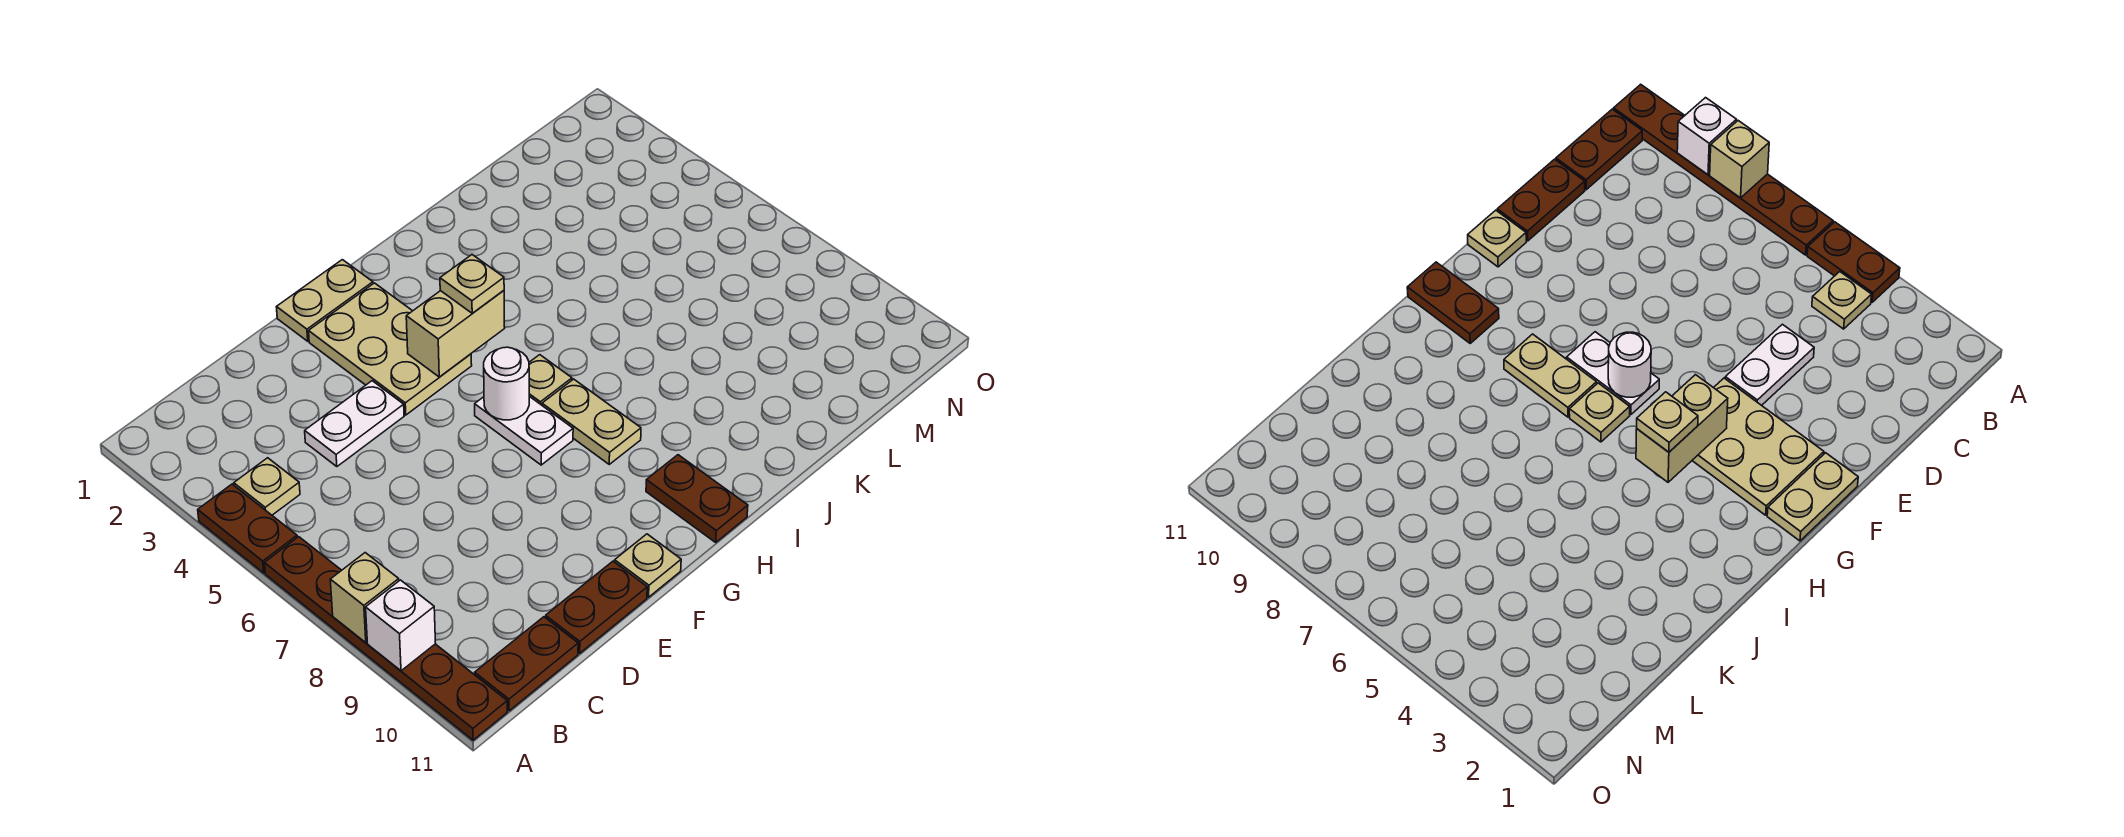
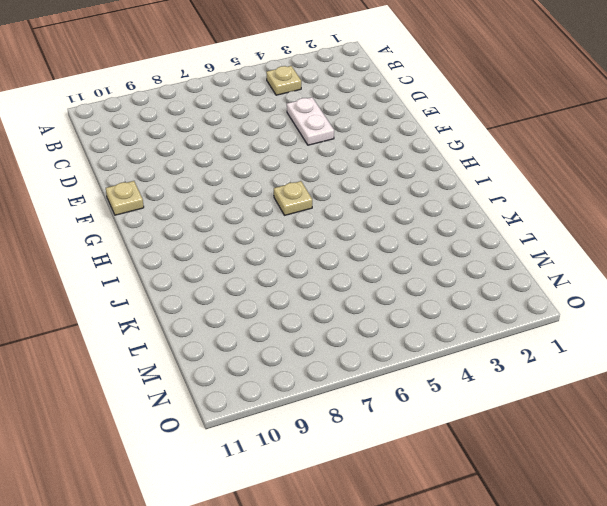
none -> brown plate A4:A5 level 1
none -> brown plate A6:A11 level 1
none -> brown plate B11:C11 level 1

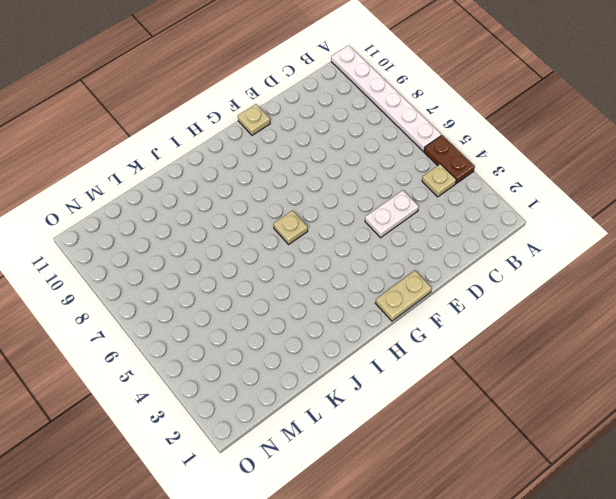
white plate A6:A11 level 1 -> brown plate A6:A11 level 1
none -> brown plate B11:C11 level 1
none -> brown plate D11:E11 level 1
none -> tan plate F2:G4 level 1

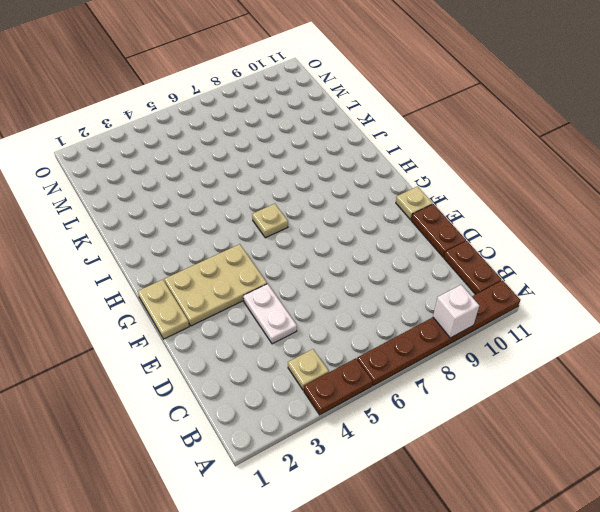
none -> white plate G6:G7 level 1
none -> tan plate H7:H8 level 1
none -> brown plate H10:H11 level 1

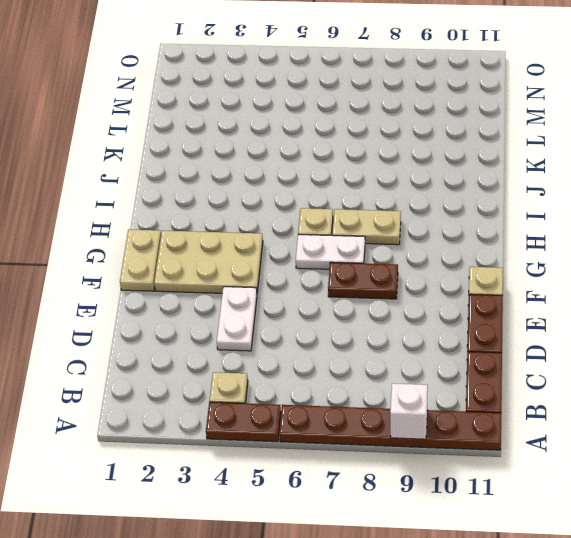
brown plate F7:F8 level 1 -> brown plate H10:H11 level 1
none -> tan brick A8 level 2
none -> tan brick G4:H4 level 2
none -> white round brick G6 level 2

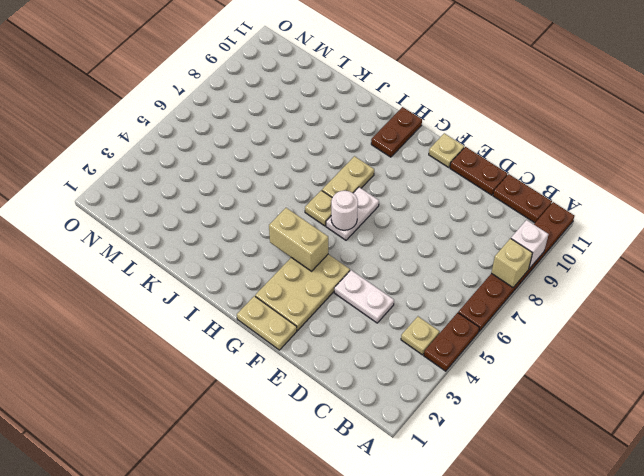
none -> tan plate H4 level 3

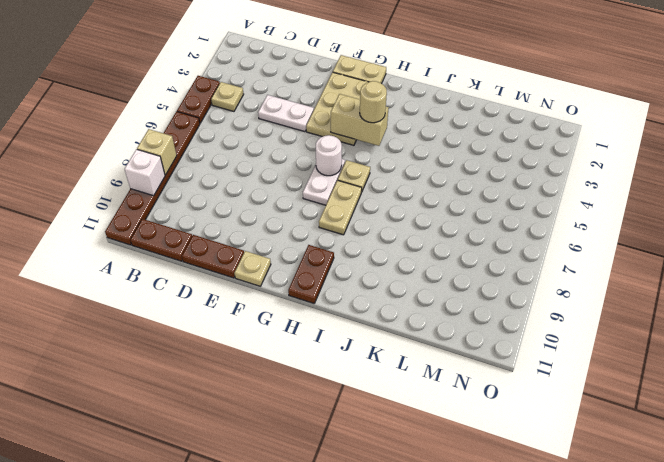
tan round brick H4 level 3 -> tan plate H4 level 3

